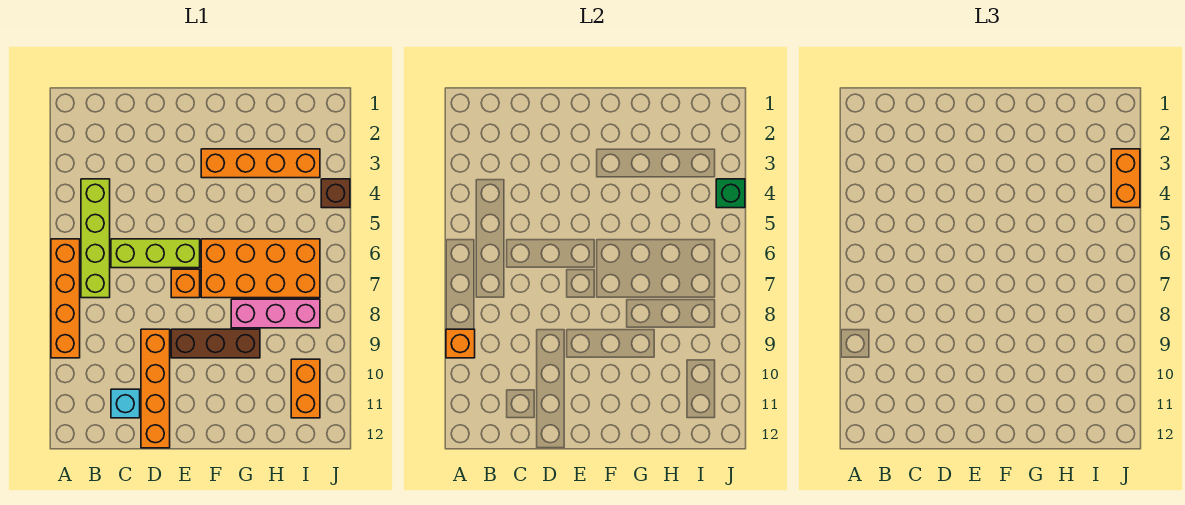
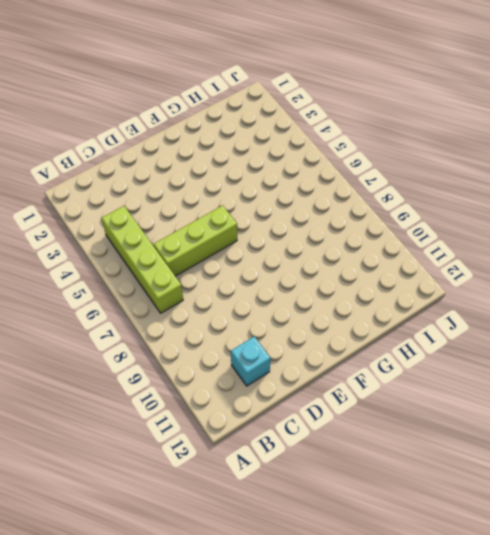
none -> orange brick A6:A9 level 1
none -> orange brick D9:D12 level 1
none -> orange brick E7 level 1

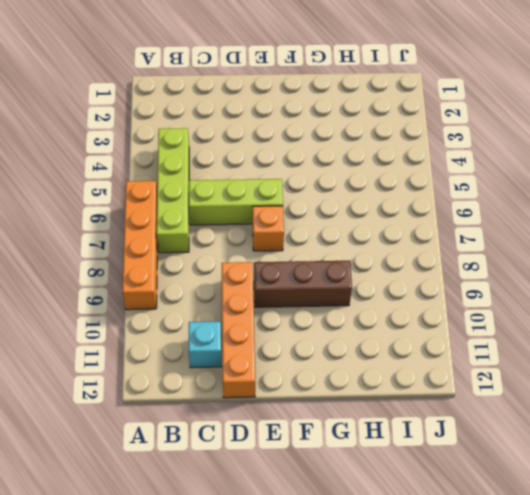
none -> orange brick F3:I3 level 1
none -> orange brick F6:I7 level 1
none -> pink brick G8:I8 level 1

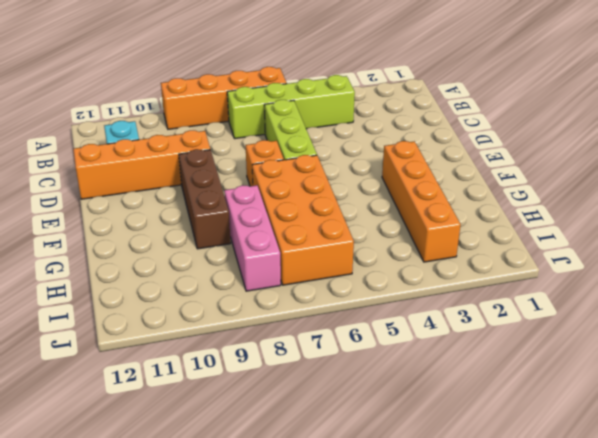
none -> orange brick I10:I11 level 1
none -> brown brick J4 level 1
none -> orange brick A9 level 2

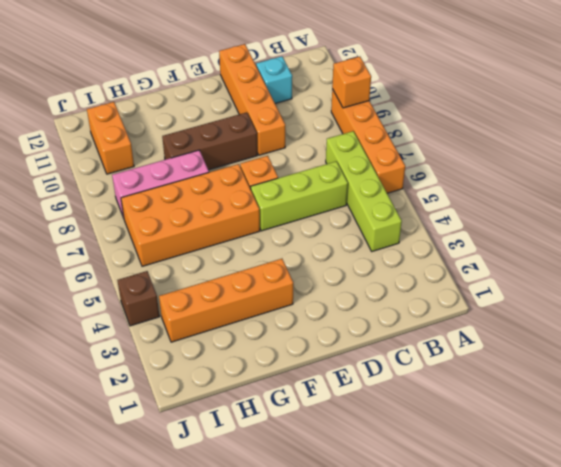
none -> green brick J4 level 2
none -> orange brick J3:J4 level 3

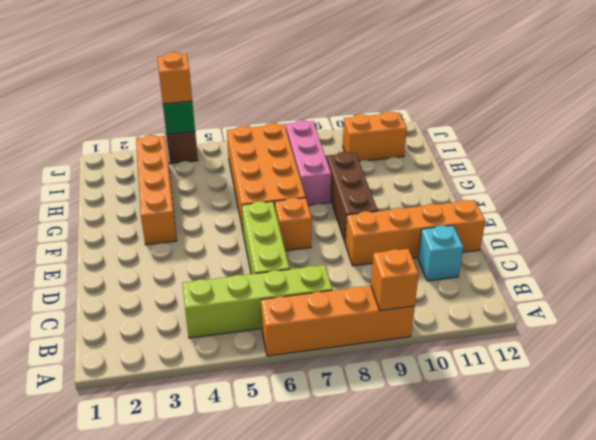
orange brick J4 level 3 -> orange brick J3:J4 level 3

